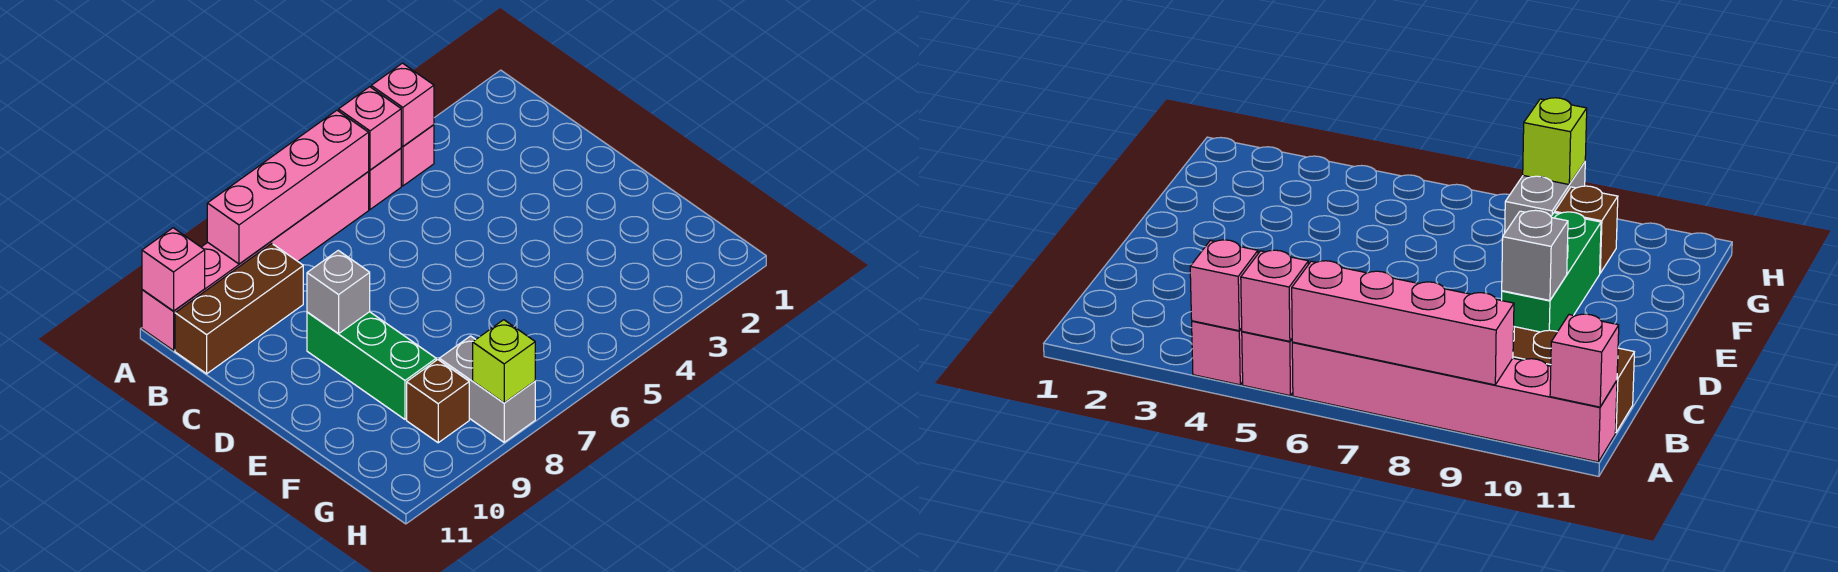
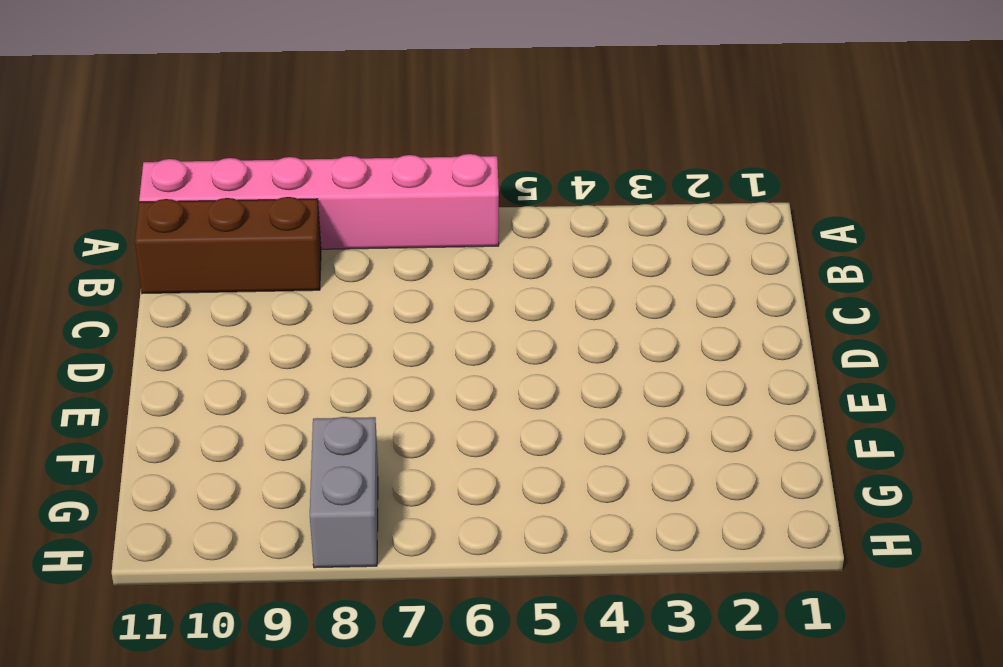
none -> pink brick A4 level 1
none -> pink brick A5 level 1
none -> green brick D9:F9 level 1

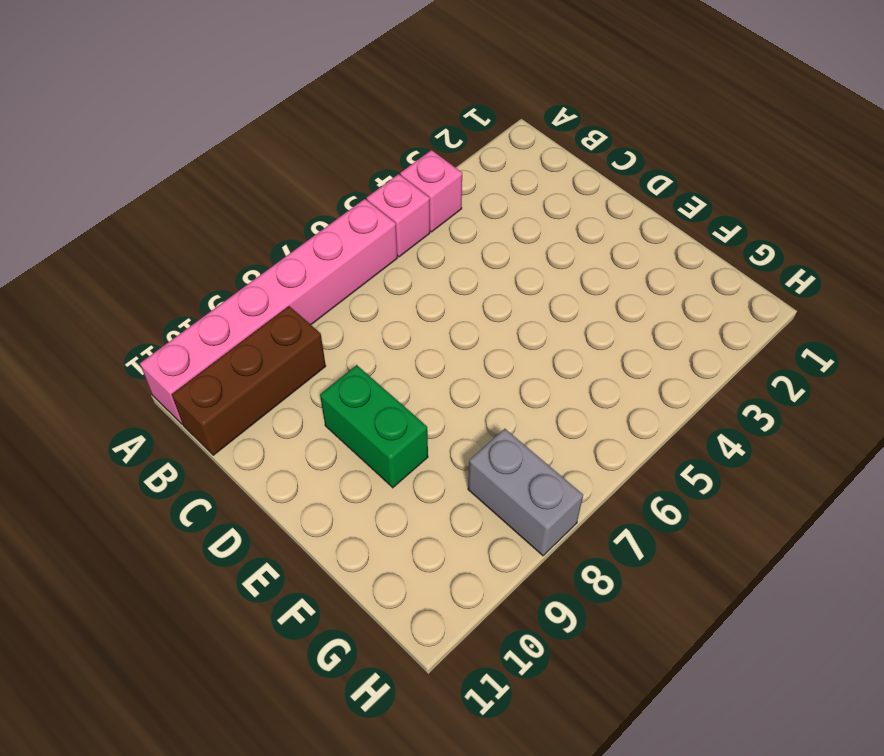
green brick D9:E9 level 1 -> green brick D9:F9 level 1
none -> brown brick G9 level 1
none -> pink brick A4 level 2
none -> pink brick A5 level 2

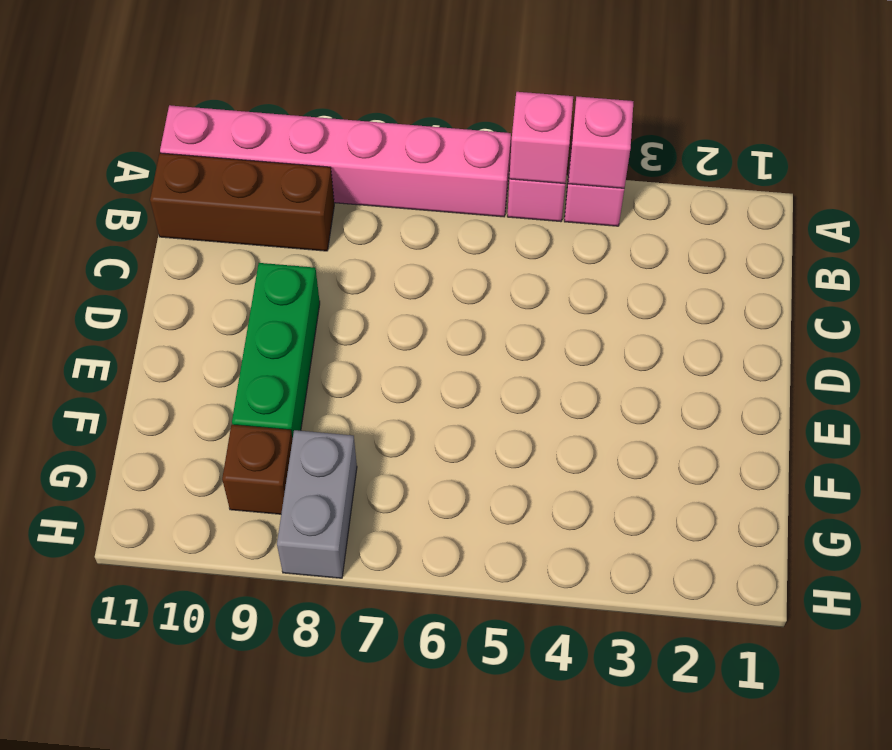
none -> pink brick A6:A9 level 2
none -> pink brick A11 level 2
none -> grey brick D9 level 2

